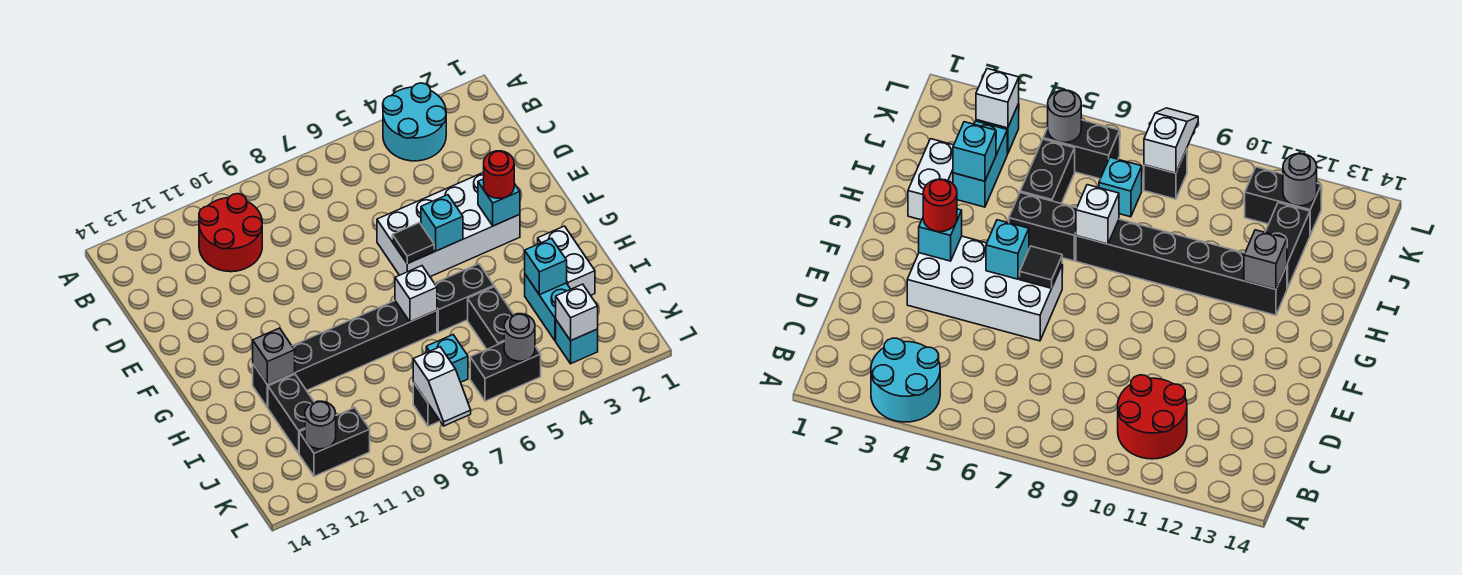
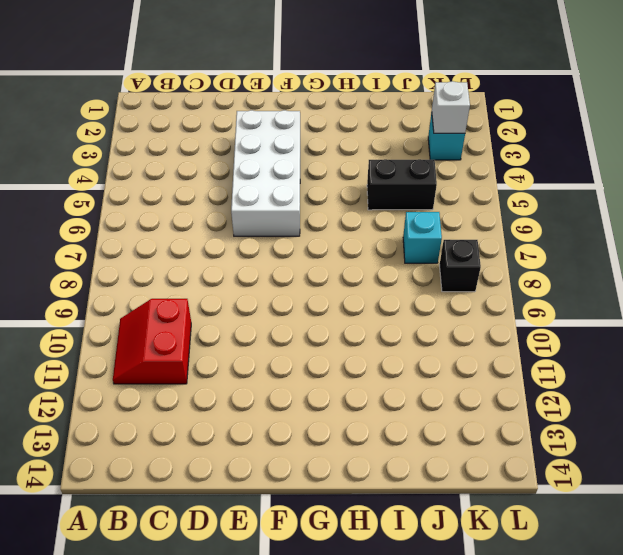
red slope B10:C11 level 1 top C -> red round brick B10:C11 level 1
none -> cyan round brick A3:B4 level 1
none -> white brick H2:I2 level 1
none -> black brick H5:H6 level 1

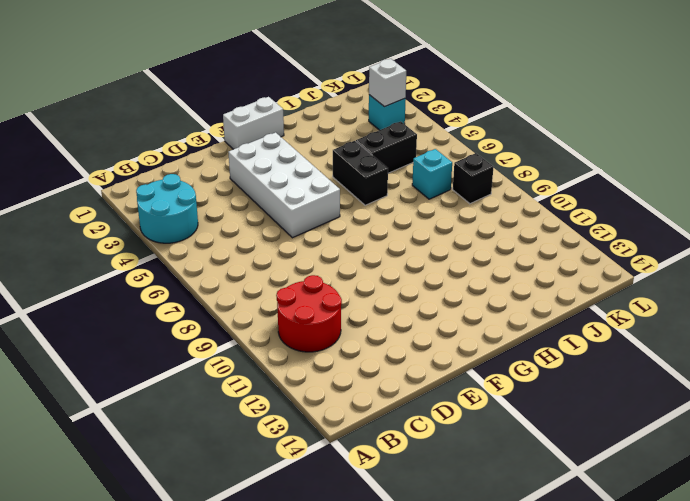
white brick F1:G1 level 1 -> white brick H2:I2 level 1
none -> black brick H7:H12 level 1
none -> cyan brick I3:J3 level 1
none -> black brick I12:J12 level 1

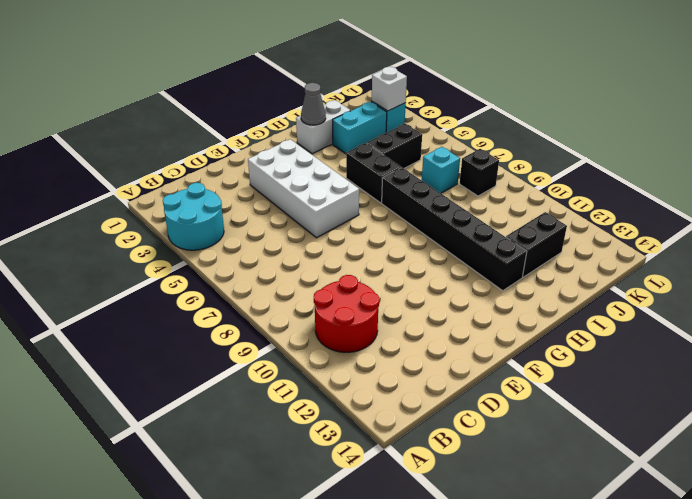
grey cone H2 level 2 -> none
none -> black brick K5:K6 level 1
none -> black brick K11:K12 level 1
none -> cyan brick F3 level 2

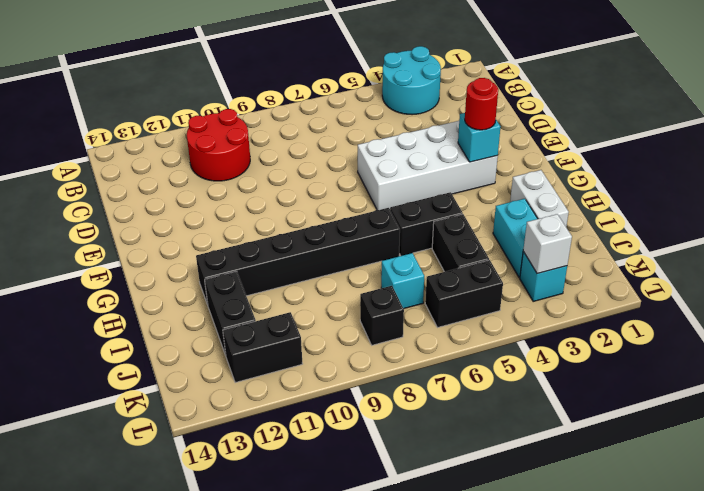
none -> cyan brick F5 level 2
none -> black tile F6 level 2
none -> white brick H7 level 2

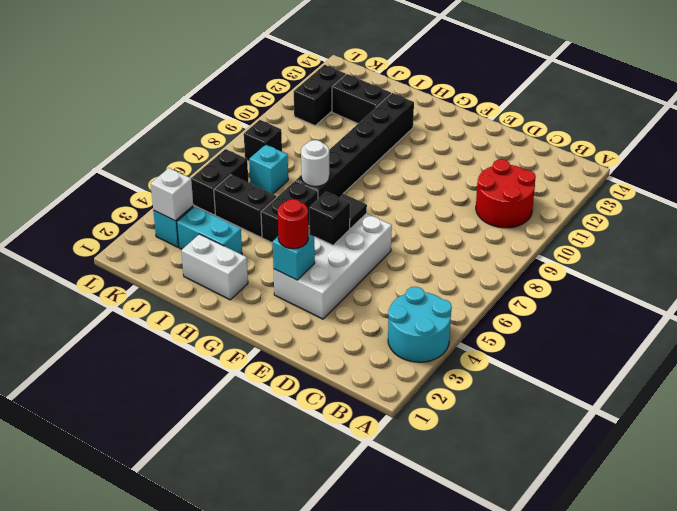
black brick F5 level 2 -> cyan brick F5 level 2
white round brick H7 level 2 -> white brick H7 level 2
none -> grey brick H12 level 2
none -> cyan brick I3 level 2
none -> grey round brick K5 level 2

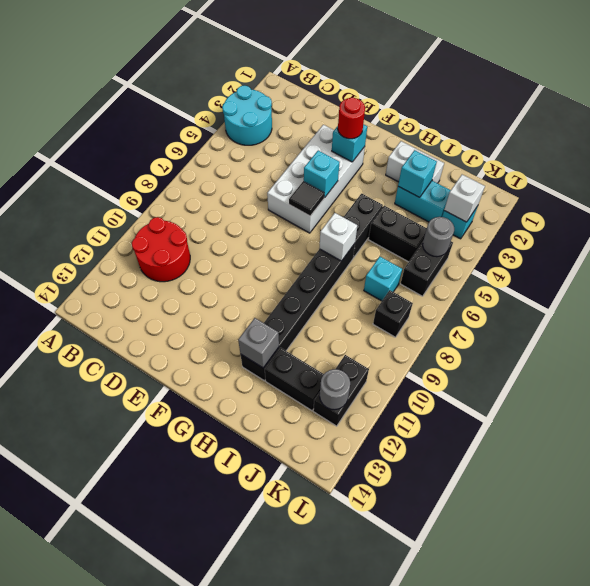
none -> white slope K8:L8 level 2 top K

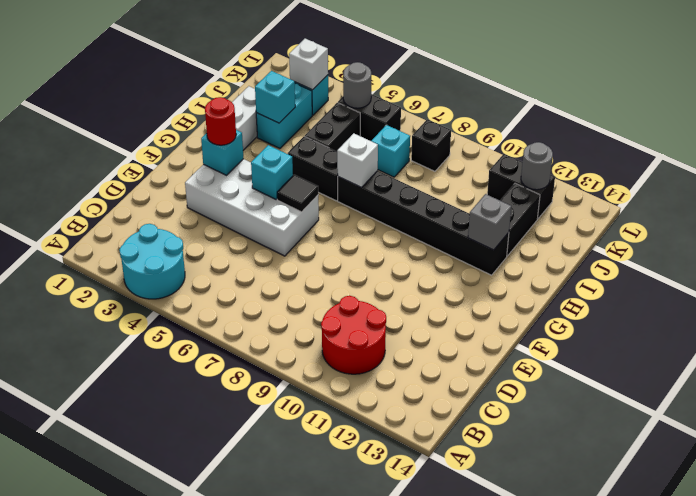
none -> white slope K8:L8 level 2 top K

